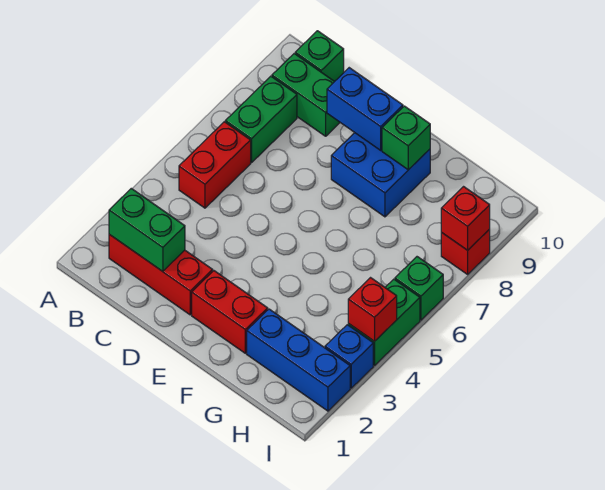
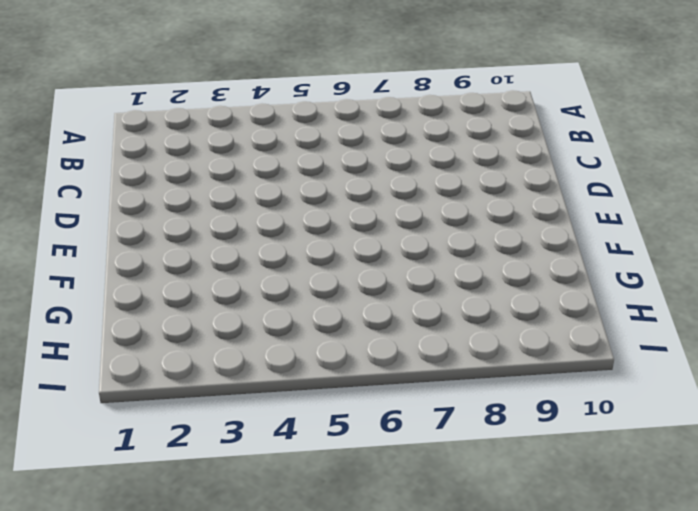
none -> red brick B2:D2 level 1
none -> red brick B5:B6 level 1
none -> green brick B7:B8 level 1

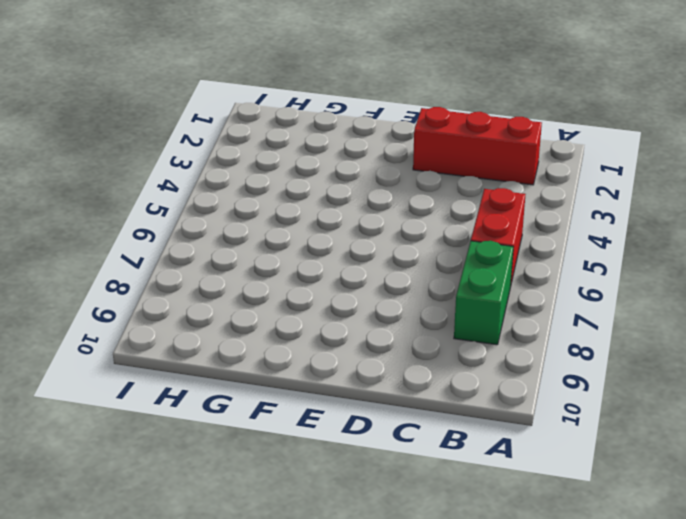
none -> green brick B9:C9 level 1
none -> green brick B10 level 1
none -> red brick E2:F2 level 1

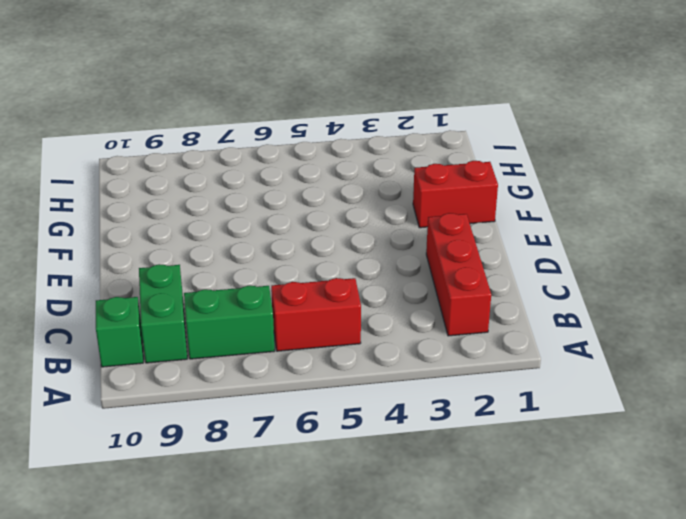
red brick F1:F2 level 1 -> red brick E2:F2 level 1
none -> blue brick E8:F9 level 1
none -> blue brick G2:I2 level 1
none -> blue brick I3 level 1

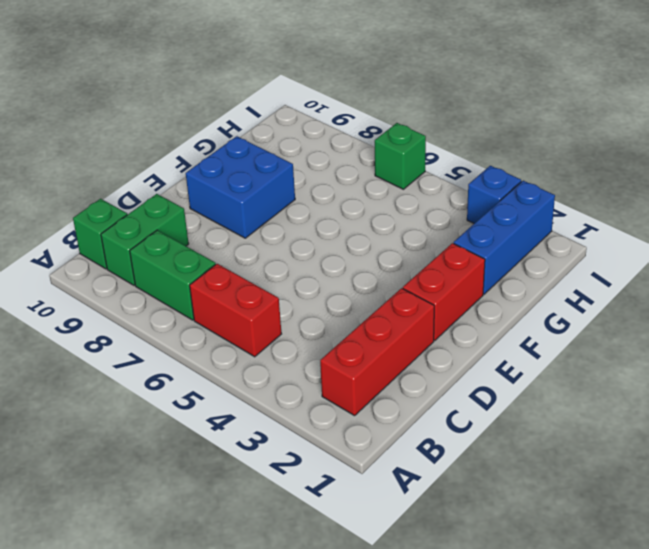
none -> green brick I4:I5 level 1
none -> red brick I8 level 1
none -> green brick B2:C2 level 2

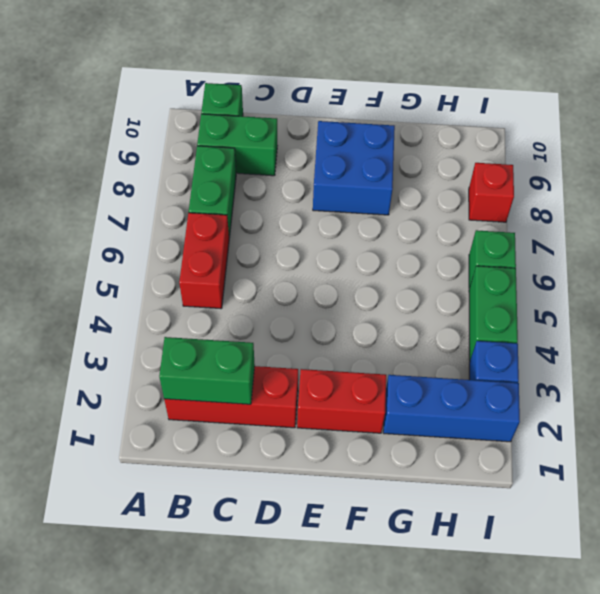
none -> blue brick D9:E9 level 2
none -> green brick F9 level 2
none -> red brick I4 level 2

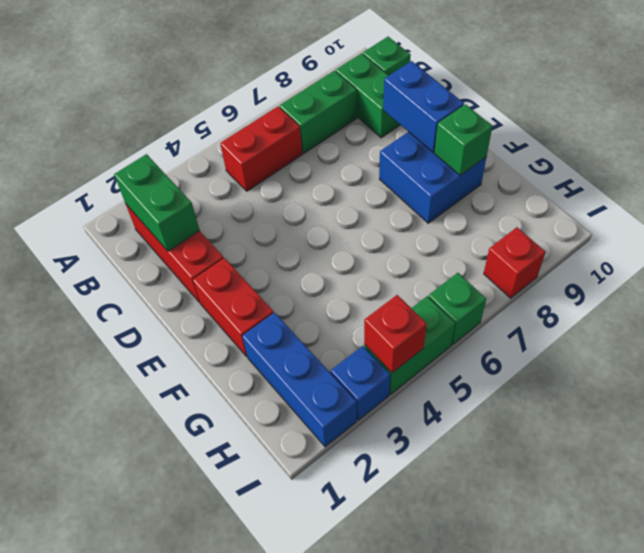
none -> red brick I8 level 2

